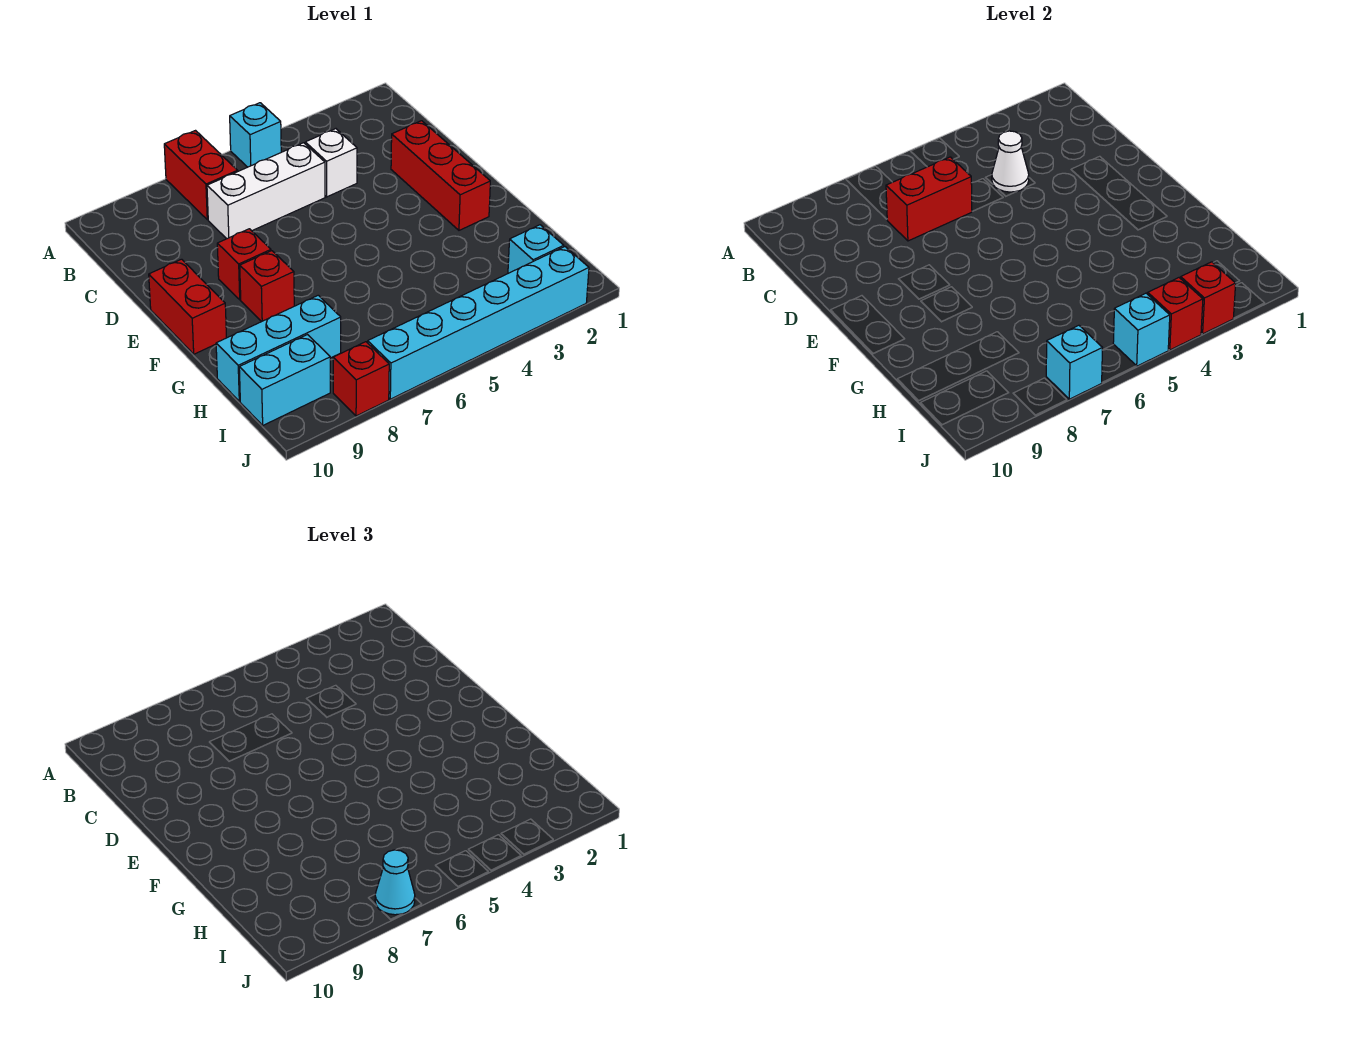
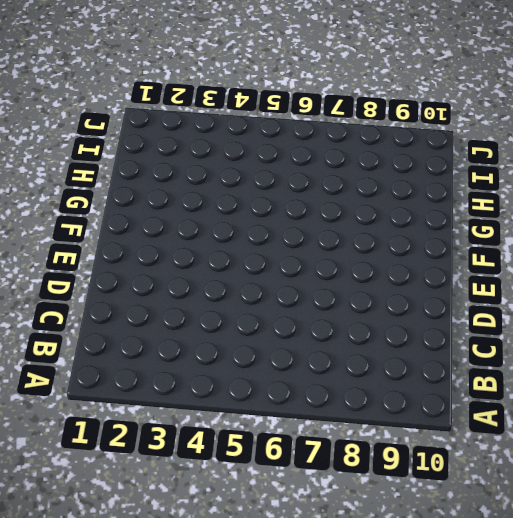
none -> cyan brick A5 level 1
none -> red brick A7:B7 level 1
none -> white brick C4 level 1

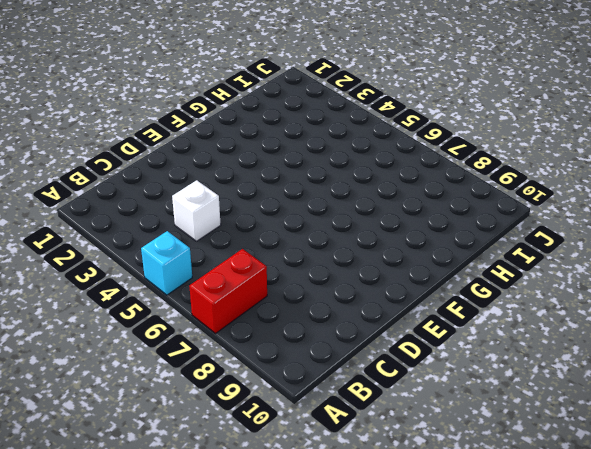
none -> white brick C5:C7 level 1
none -> red brick D2:F2 level 1
none -> red brick E8 level 1

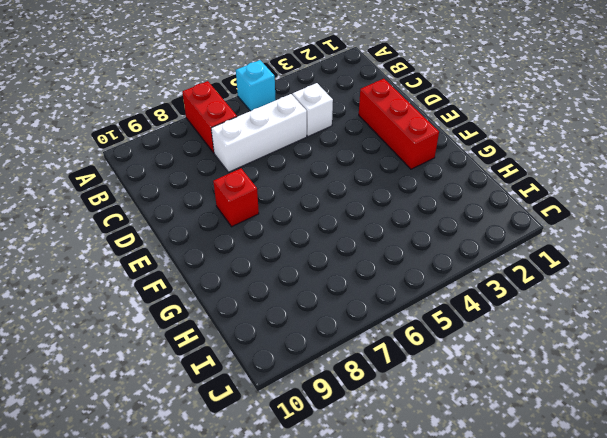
none -> red brick E10:F10 level 1
none -> red brick F8 level 1
none -> cyan brick H8:H10 level 1

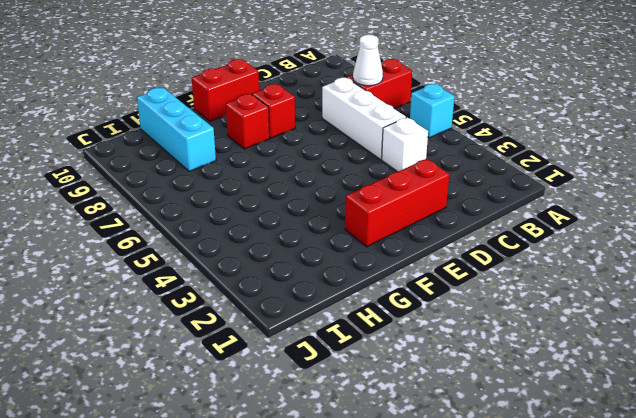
white cone B7 level 2 -> white cone C4 level 2
none -> cyan brick I2 level 1
none -> cyan brick I9:I10 level 1
none -> cyan brick J2:J7 level 1

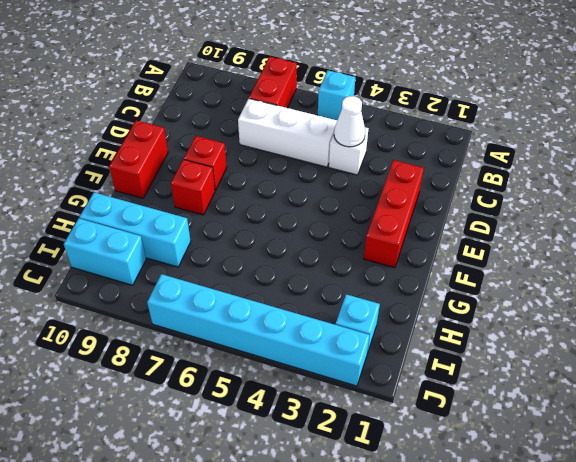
none -> red brick J8 level 1
none -> red brick C6:C7 level 2
none -> red brick J3 level 2

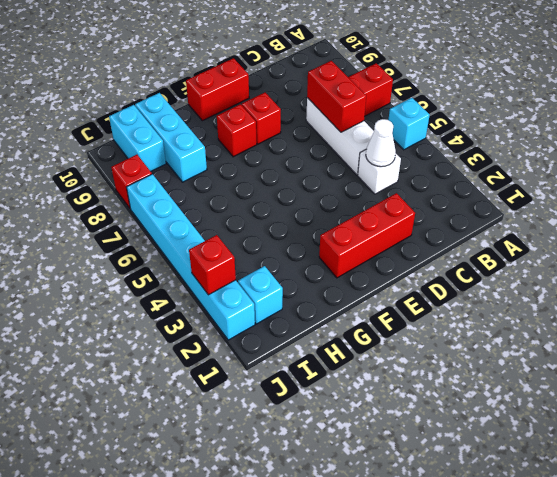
none -> red brick J4 level 2
none -> cyan brick J5 level 2
none -> cyan brick J7 level 2

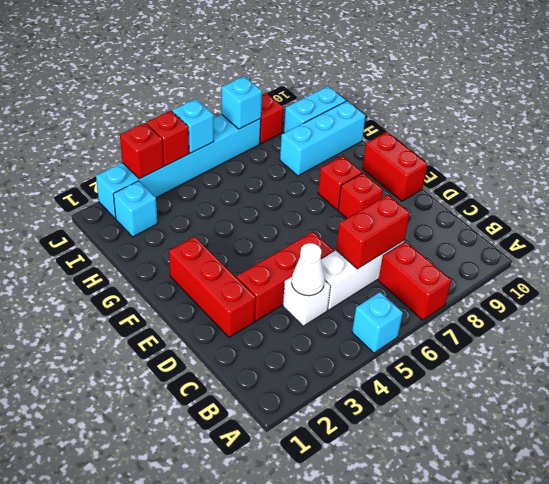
red brick D3:D5 level 1 -> none
none -> cyan cone J7 level 3

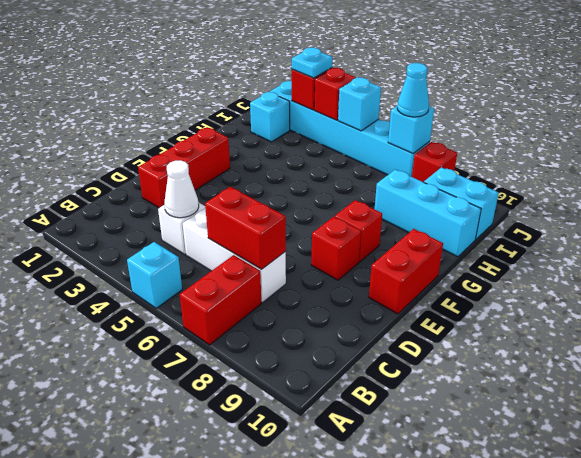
cyan plate J3 level 3 -> none

